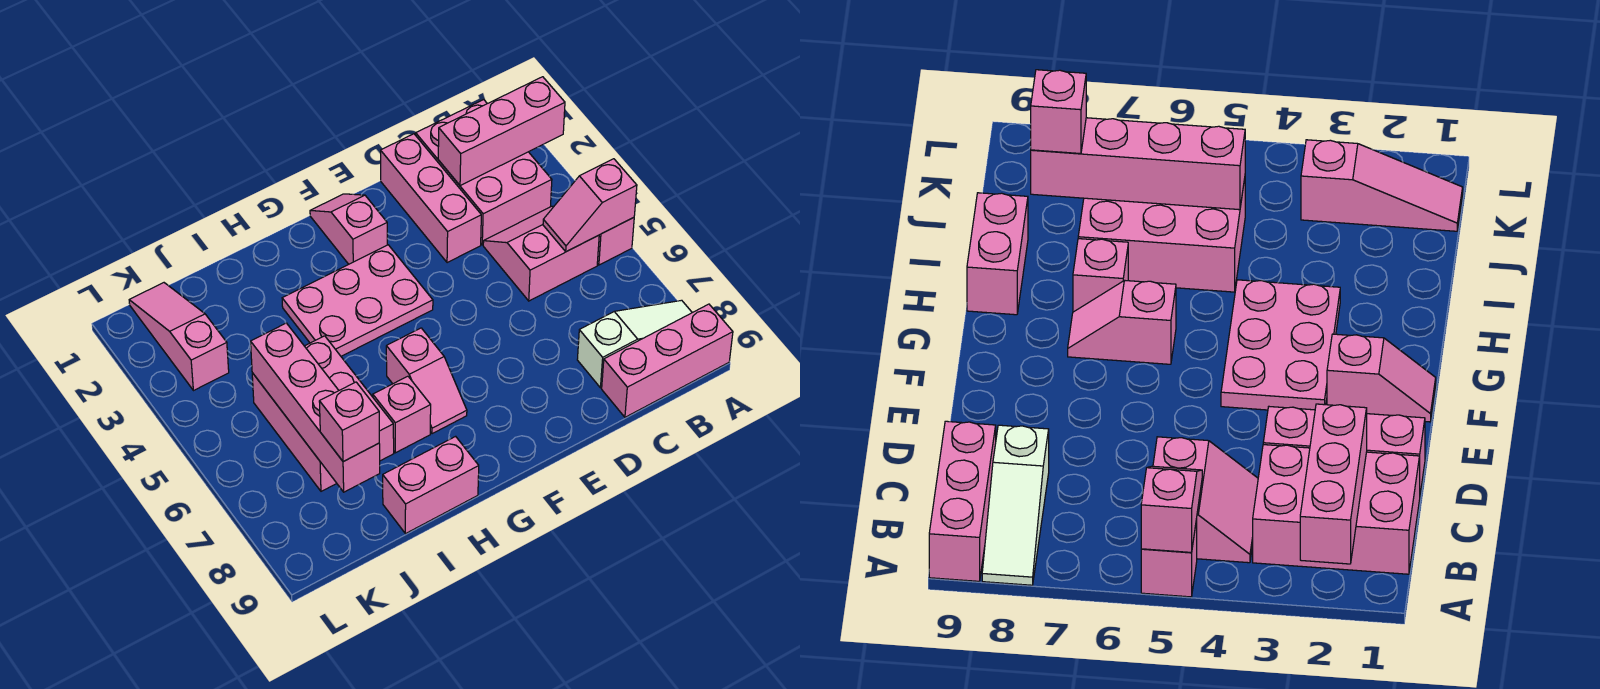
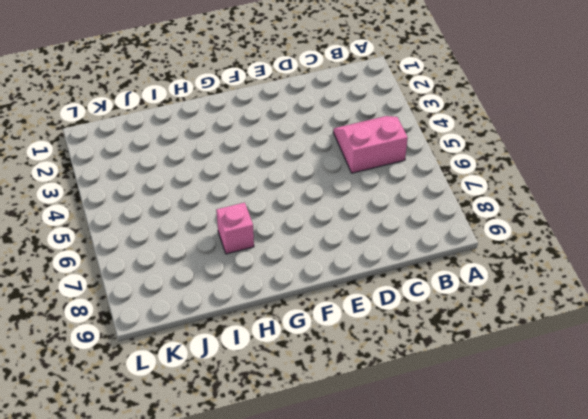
none -> pink brick A5 level 1
none -> white slope A8:C8 level 1 top C
none -> pink brick A9:C9 level 1

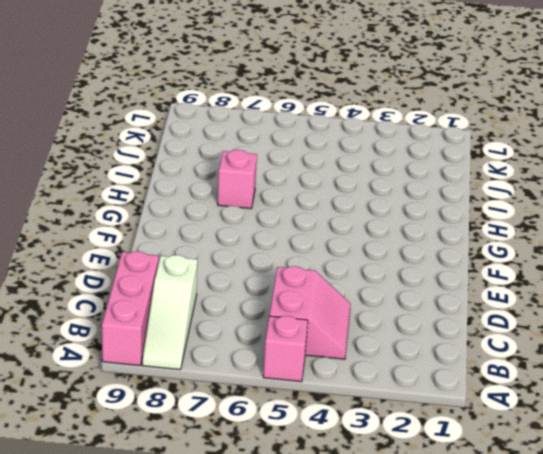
none -> pink brick B1:C3 level 1
none -> pink brick D1:D3 level 1
none -> pink slope F1:F2 level 1 top 2

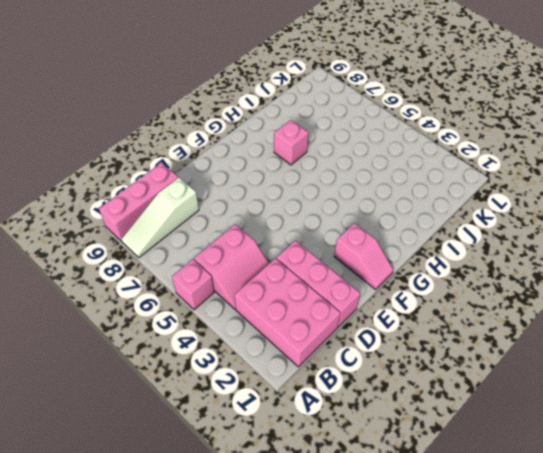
none -> pink plate F3:H4 level 1
none -> pink slope G6:G7 level 1 top 6
none -> pink brick H9:I9 level 1

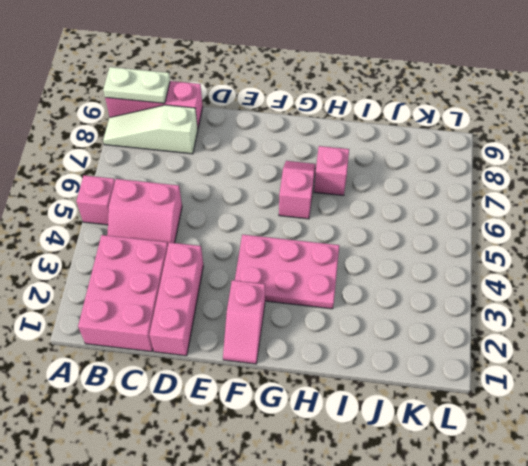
white plate A9:B9 level 2 -> none
none -> pink brick H9:I9 level 1
none -> pink brick I5:J7 level 1
none -> pink slope K1:K3 level 1 top 3

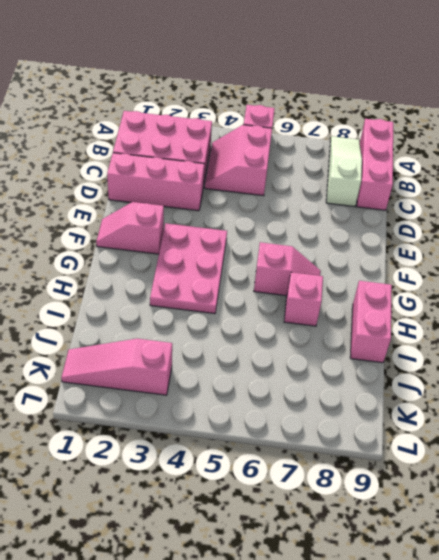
none -> pink brick I5:J7 level 1
none -> pink brick A2:C2 level 2
none -> pink slope A5:B5 level 2 top A

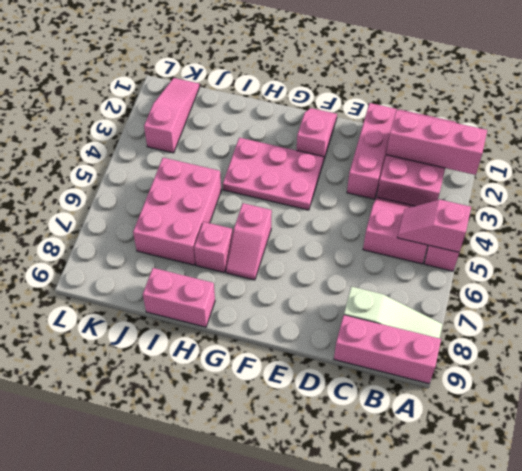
none -> pink brick J5:J8 level 2
none -> pink brick J8 level 3

